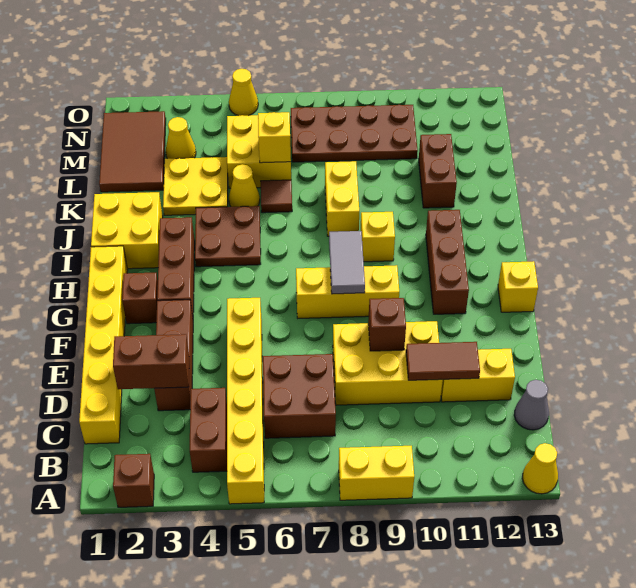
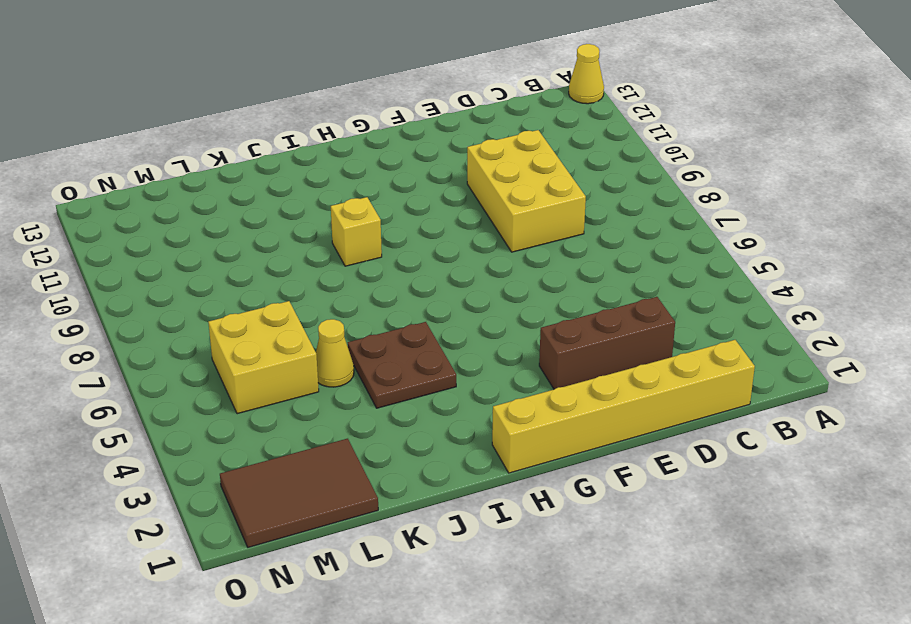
none -> brown brick A2 level 1
none -> yellow brick A5:F5 level 1
none -> yellow brick A8:A9 level 1
none -> brown brick B4:C4 level 1

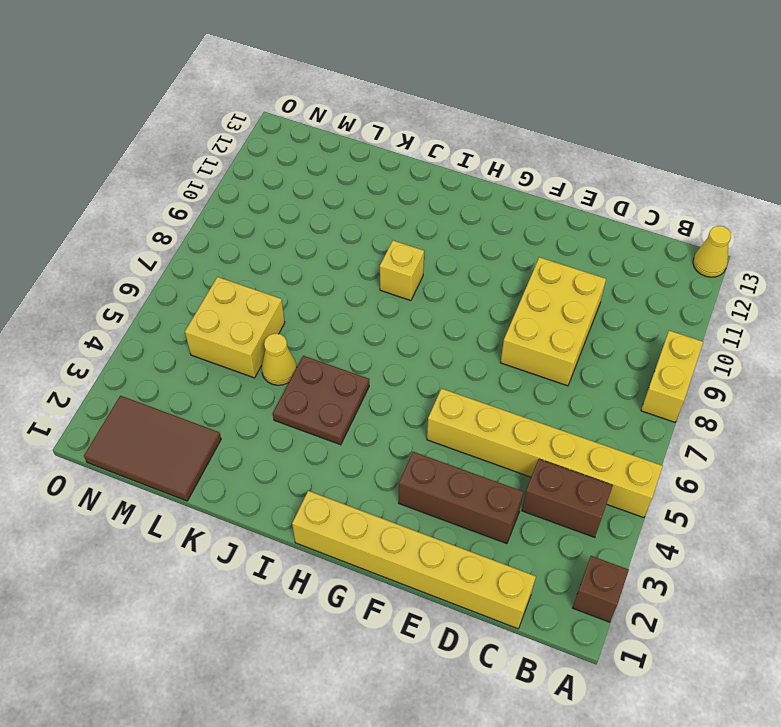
none -> brown brick C6:D7 level 1
none -> grey cone C13 level 1
none -> yellow brick D11:D12 level 1
none -> brown brick G2 level 1

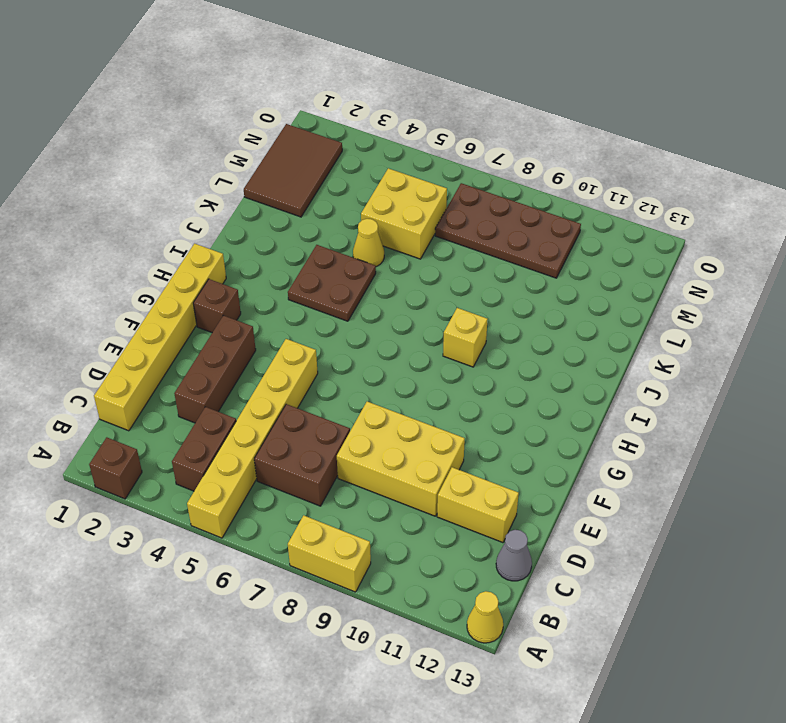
none -> brown brick G3:I3 level 1
none -> yellow brick G7:G9 level 1
none -> brown brick G11:I11 level 1
none -> yellow brick G13 level 1

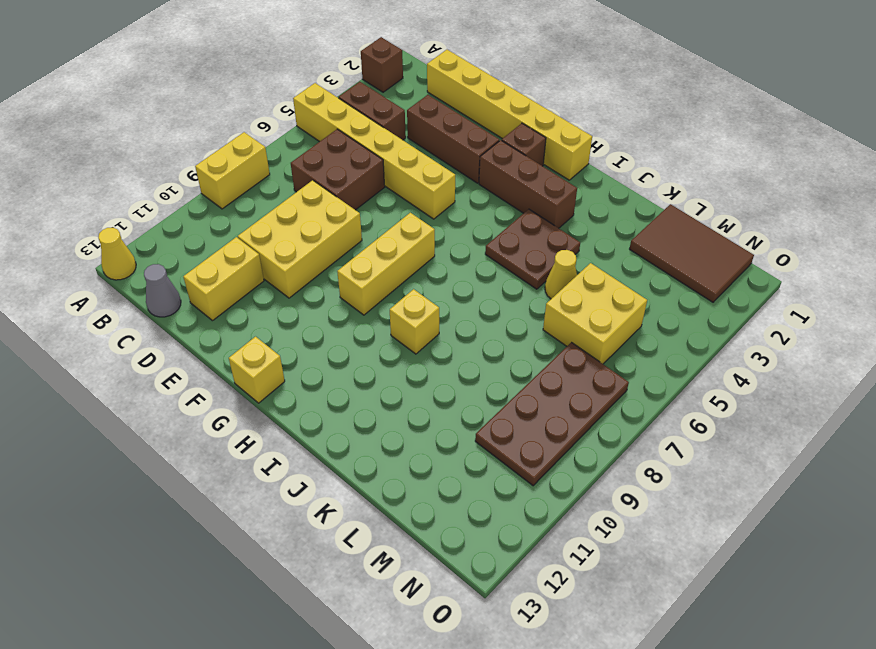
none -> brown brick G11:I11 level 1
none -> yellow brick I1:J2 level 1
none -> yellow brick J8:K8 level 1
none -> yellow plate K3:L4 level 1

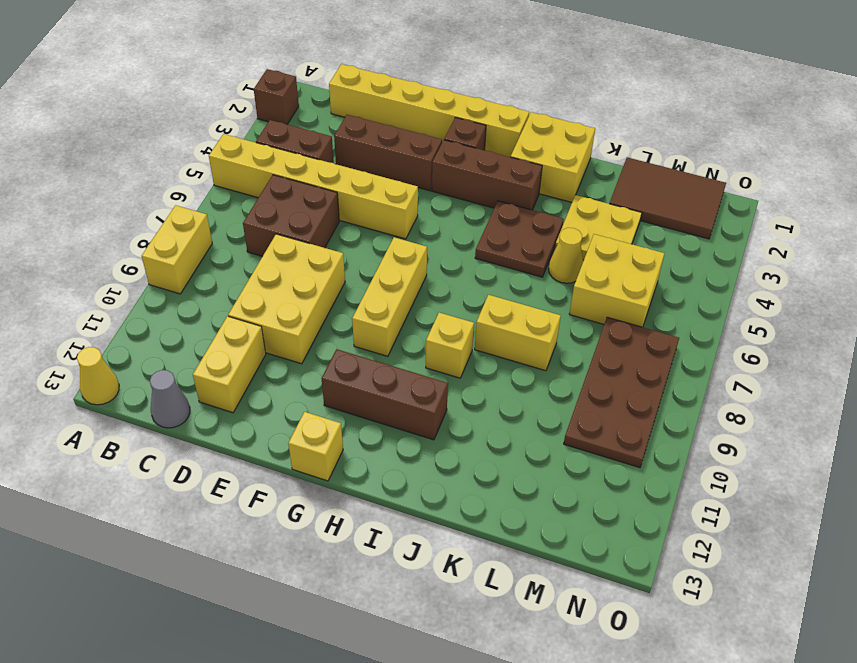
none -> brown tile K6 level 1
none -> brown brick K11:L11 level 1
none -> yellow cone M3 level 1
none -> yellow cone O5 level 1

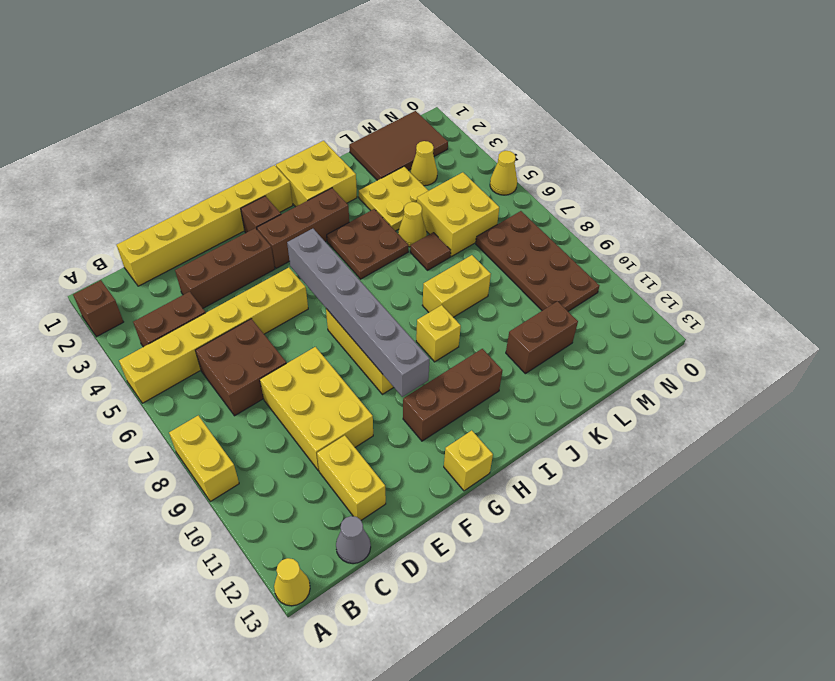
grey brick G5:G10 level 2 -> grey tile G8:H8 level 2
none -> brown brick D2:D3 level 2
none -> brown tile D10:D11 level 2
none -> brown brick E9 level 2
none -> yellow brick L6 level 2

